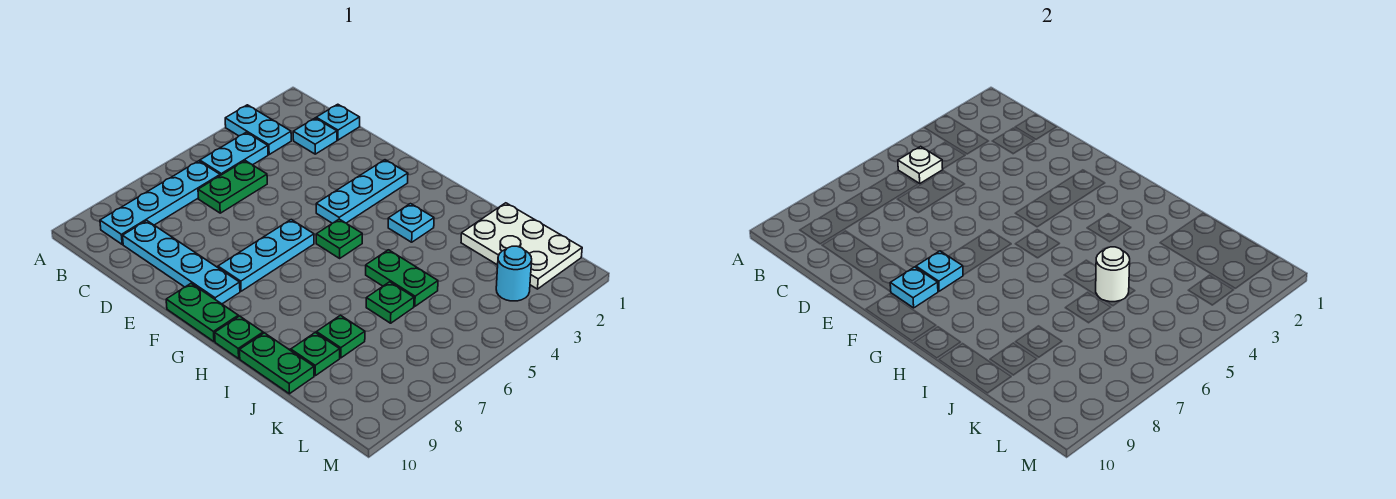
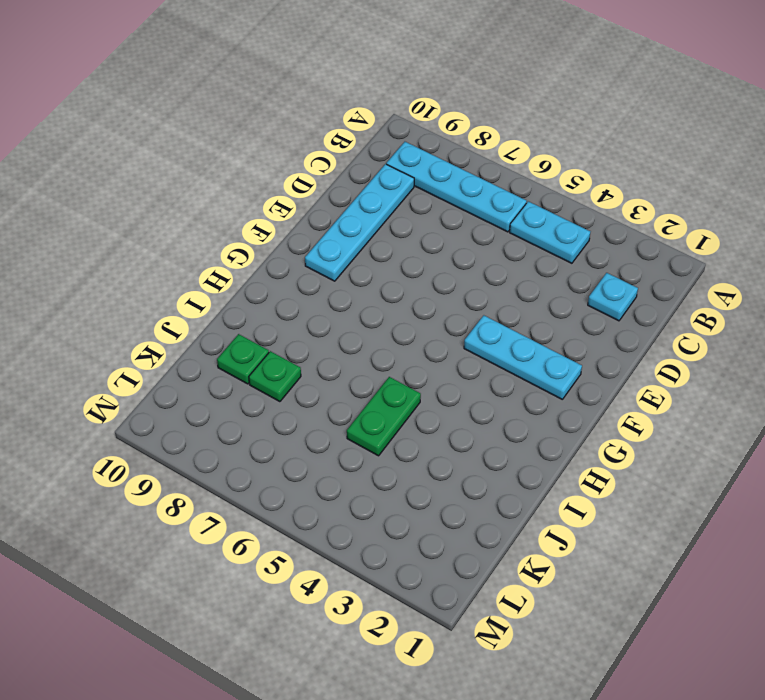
none -> cyan plate A3:B3 level 1
none -> cyan plate C1 level 1
none -> green plate C5:C6 level 1

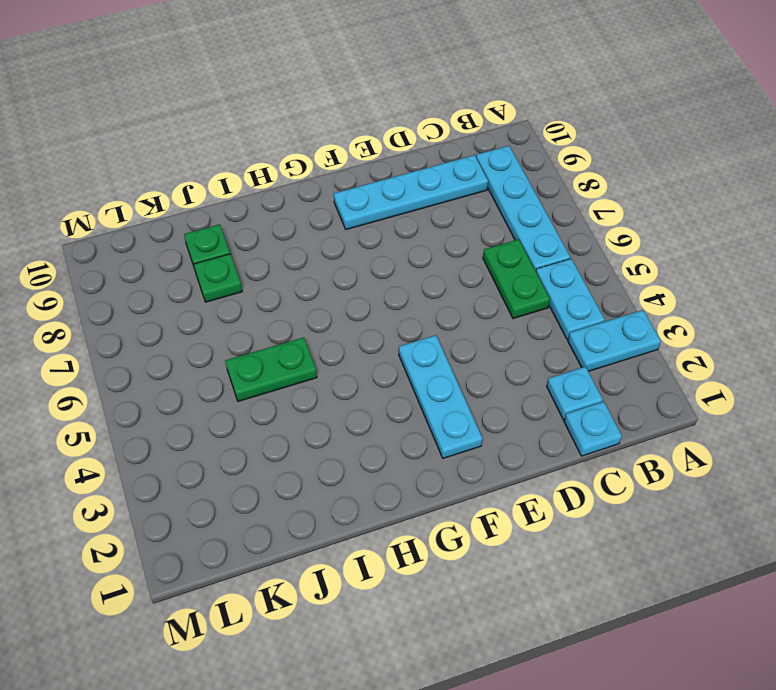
none -> cyan plate F6:F8 level 1
none -> green plate F10:G10 level 1
none -> green plate G5 level 1

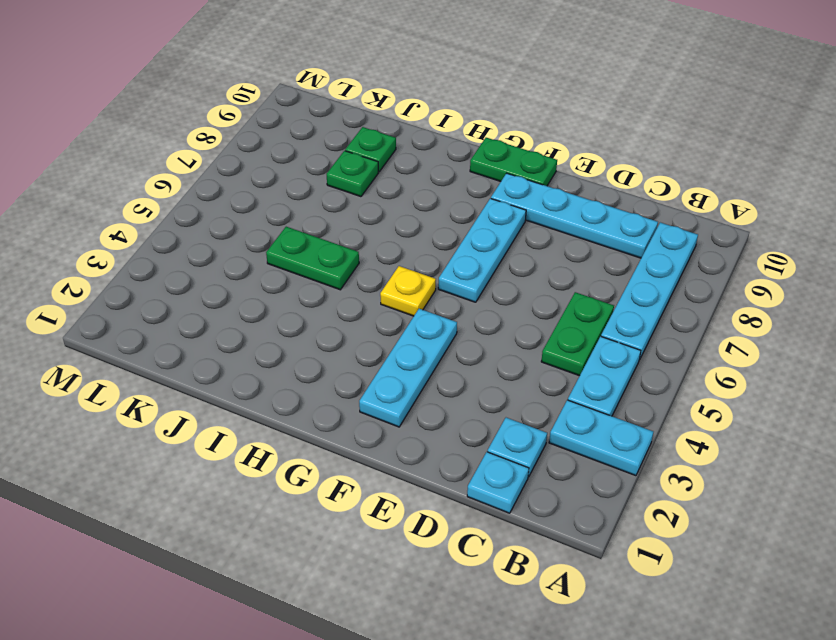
yellow plate G5 level 1 -> green plate G5 level 1
none -> cyan plate H3 level 1
none -> green plate H10 level 1
none -> green plate I10:J10 level 1

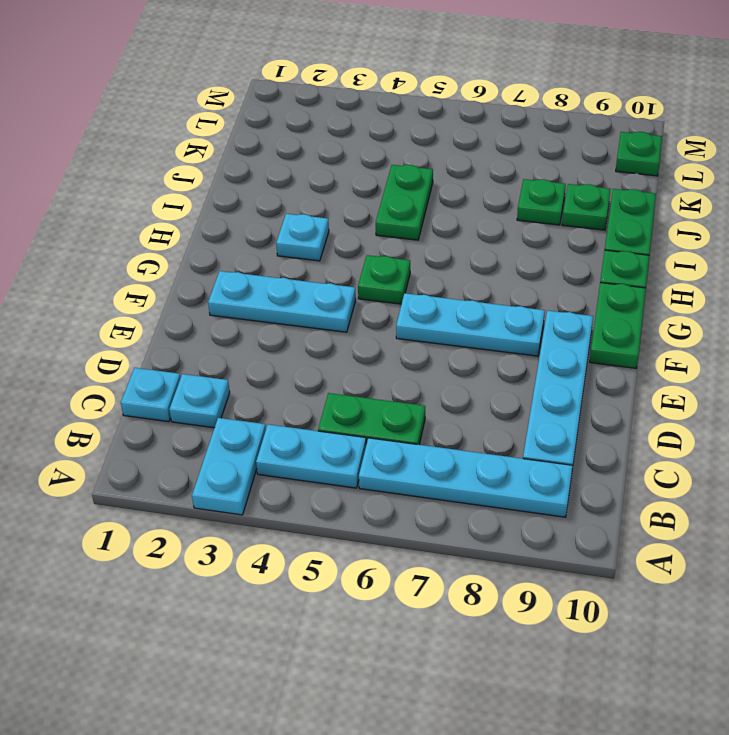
green plate L10 level 1 -> green plate J6 level 1
none -> white plate J1:L2 level 1
none -> cyan round brick L3 level 1
none -> white plate B5 level 2

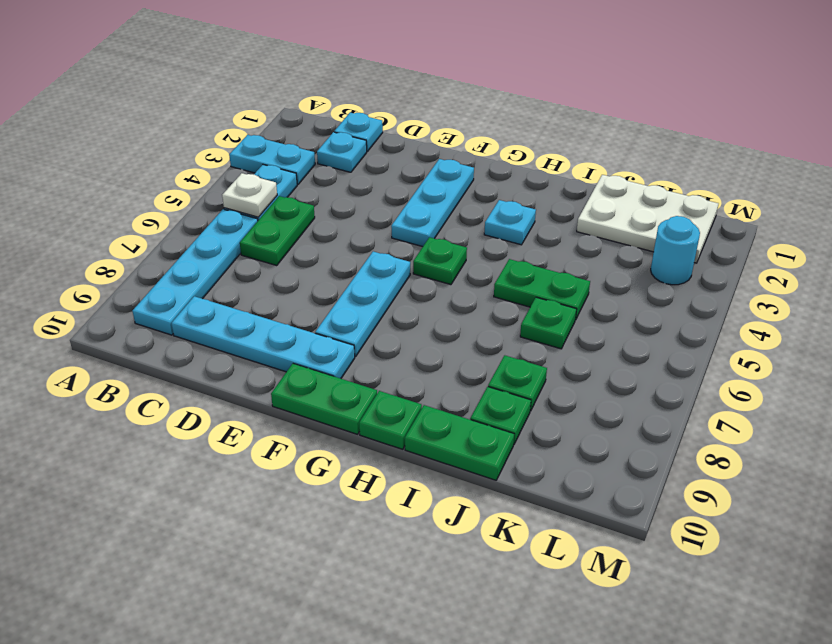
none -> cyan plate F8 level 2
none -> cyan plate F9 level 2
none -> white round brick J5 level 2

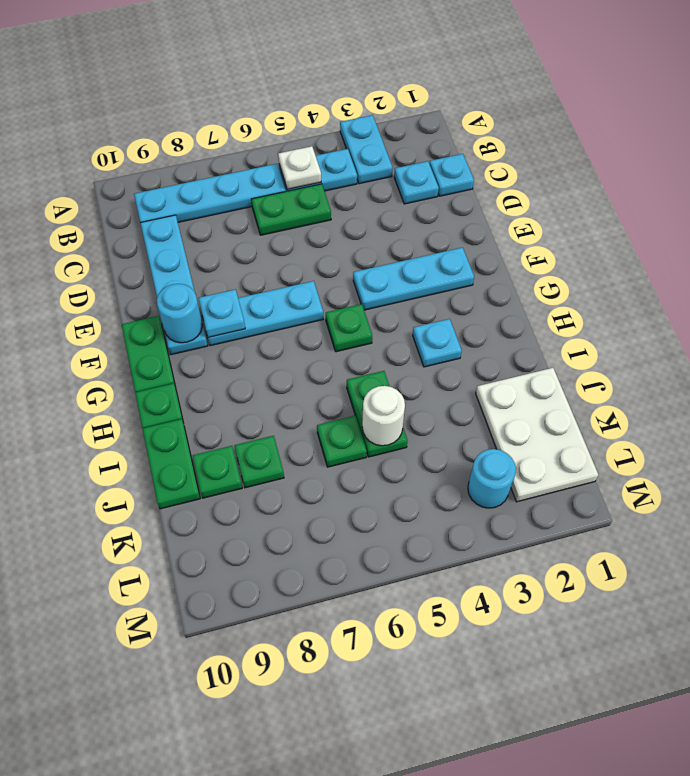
cyan round brick F9 level 2 -> cyan plate F9 level 2

